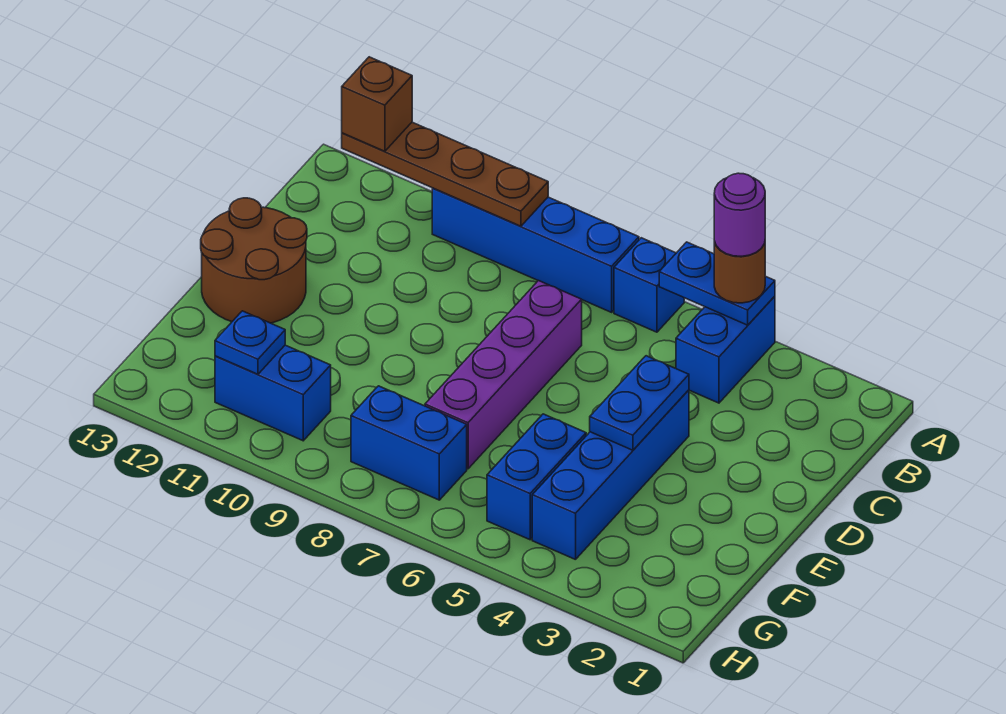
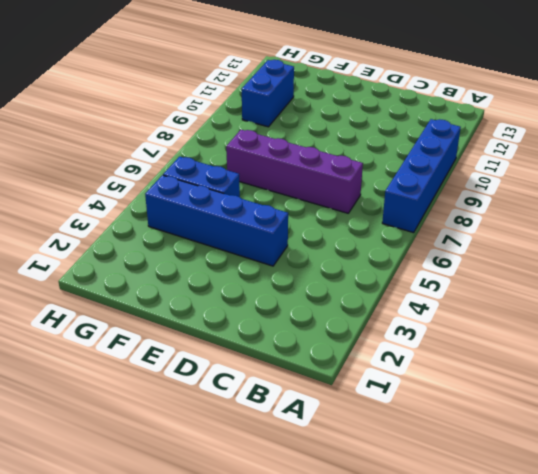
none -> blue brick A4:B4 level 1
none -> blue brick A6 level 1
none -> brown round brick D12:E13 level 1

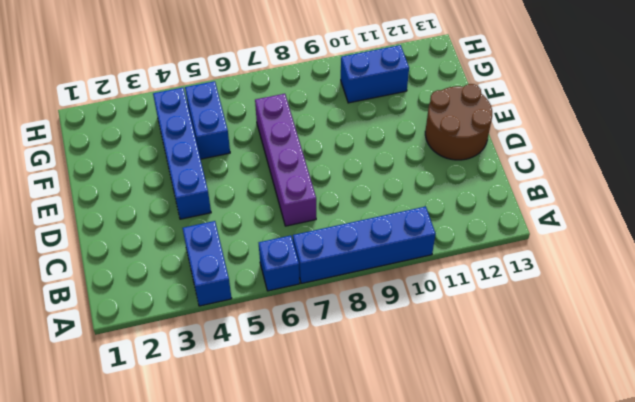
none -> blue brick G7:G8 level 1
none -> blue plate A4:A5 level 2
none -> brown plate A9:A12 level 2

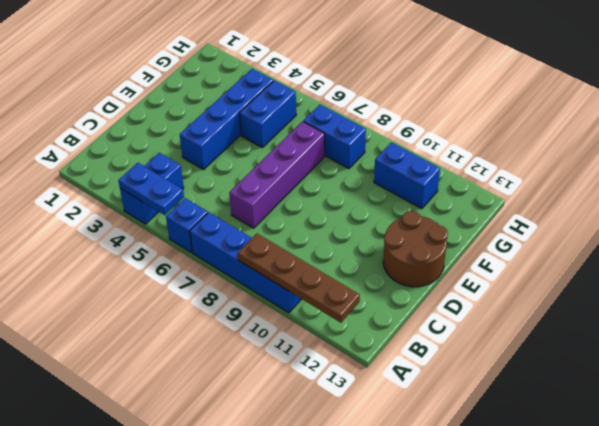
none -> blue plate D4:E4 level 2
none -> blue plate G11 level 2
none -> brown round brick A4 level 3

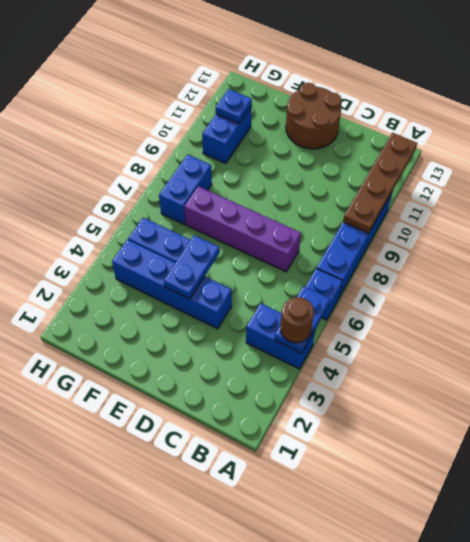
blue plate E4:E5 level 2 -> blue plate D4:E4 level 2
none -> brown brick A12 level 3
none -> purple round brick A4 level 4

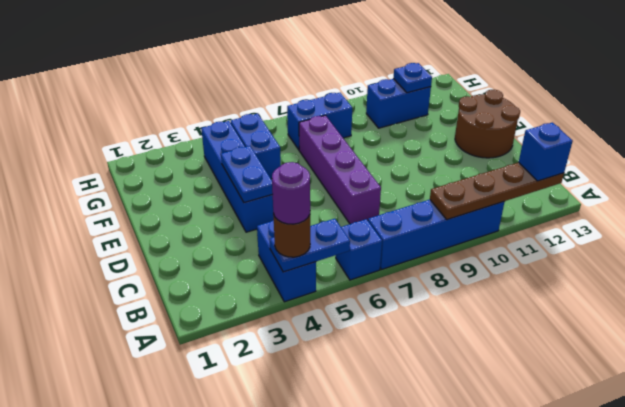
blue brick A12 level 3 -> brown brick A12 level 3

